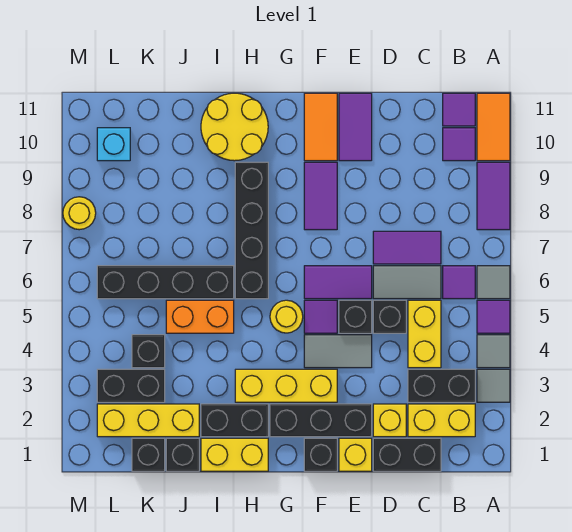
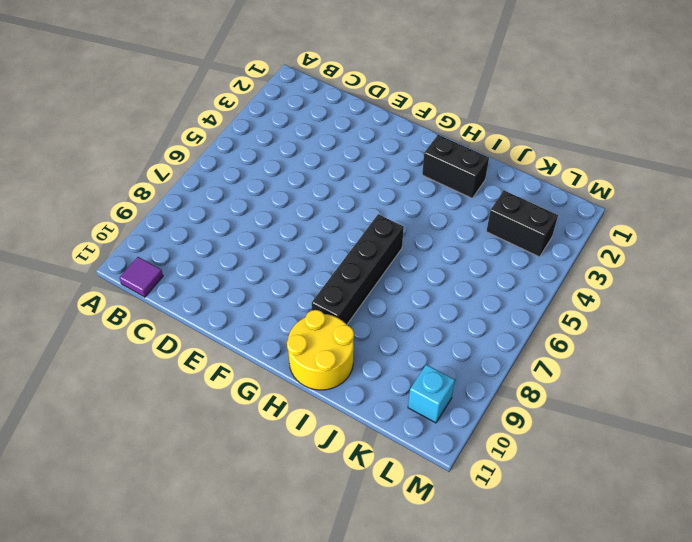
none -> grey tile A3 level 1
none -> grey tile A4 level 1
none -> purple tile A5 level 1
none -> grey tile A6 level 1

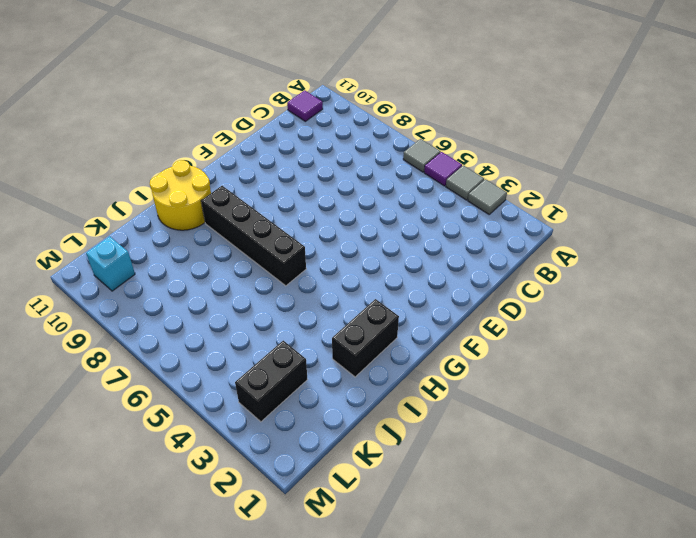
none -> purple tile A8:A9 level 1
none -> orange tile A10:A11 level 1
none -> yellow brick B2:C2 level 1
none -> black brick B3:C3 level 1

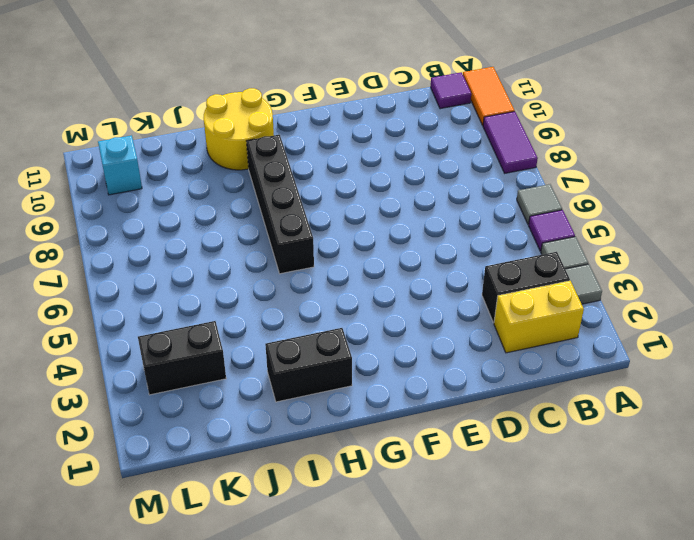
none -> purple tile B6 level 1
none -> purple tile B10 level 1
none -> black brick C1:D1 level 1
none -> yellow brick C4:C5 level 1

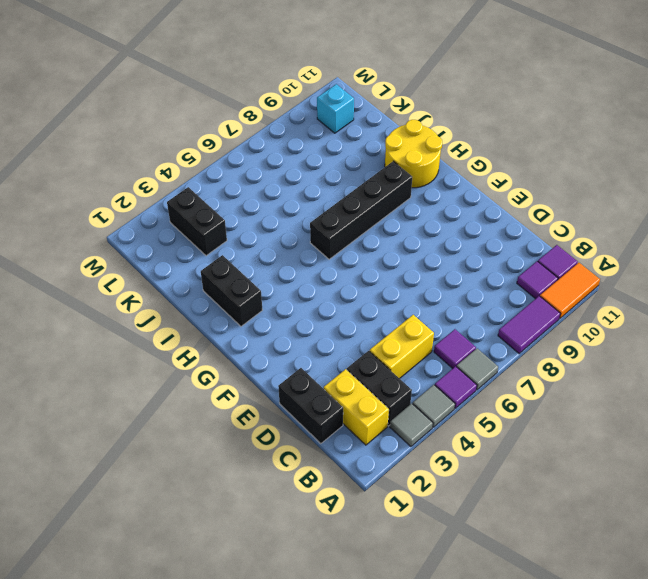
none -> grey tile C6:D6 level 1
none -> purple tile C7:D7 level 1
none -> yellow brick D2 level 1
none -> black brick D5 level 1

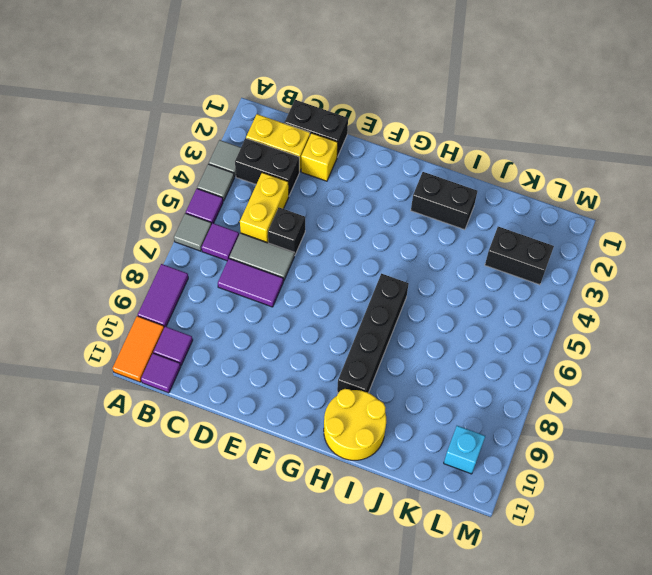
none -> yellow brick E1 level 1
none -> black brick E2:G2 level 1
none -> grey tile E4:F4 level 1
none -> black brick E5 level 1

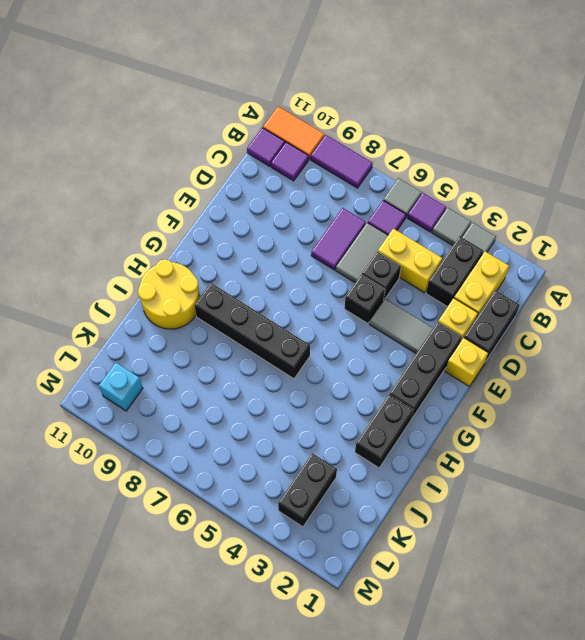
grey tile E3:E4 level 1 -> grey tile E4:F4 level 1
none -> purple tile E6:F6 level 1
none -> purple tile E10:E11 level 1
none -> black brick F1 level 1
none -> yellow brick F3:H3 level 1

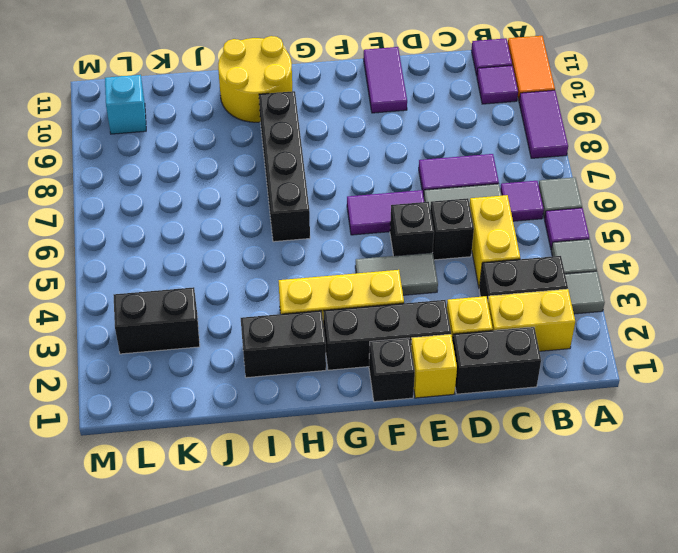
none -> purple tile F5 level 1
none -> purple tile F8:F9 level 1
none -> orange tile F10:F11 level 1
none -> yellow round brick G5 level 1

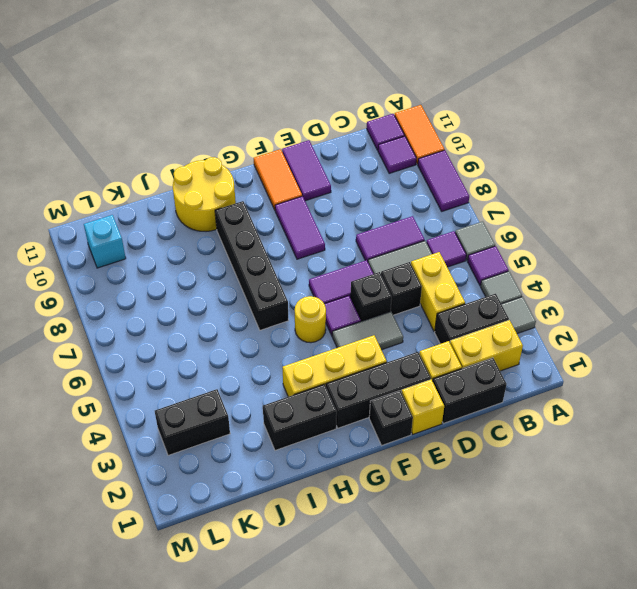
none -> yellow brick H1:I1 level 1
none -> orange brick I5:J5 level 1
none -> black brick I6:L6 level 1
none -> black brick J1 level 1

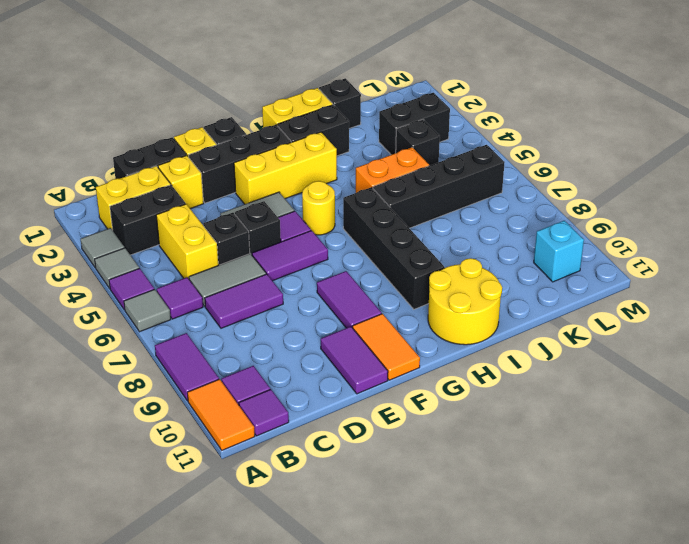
none -> yellow brick J2:L2 level 1
none -> black brick K1 level 1
none -> yellow round brick M8 level 1

